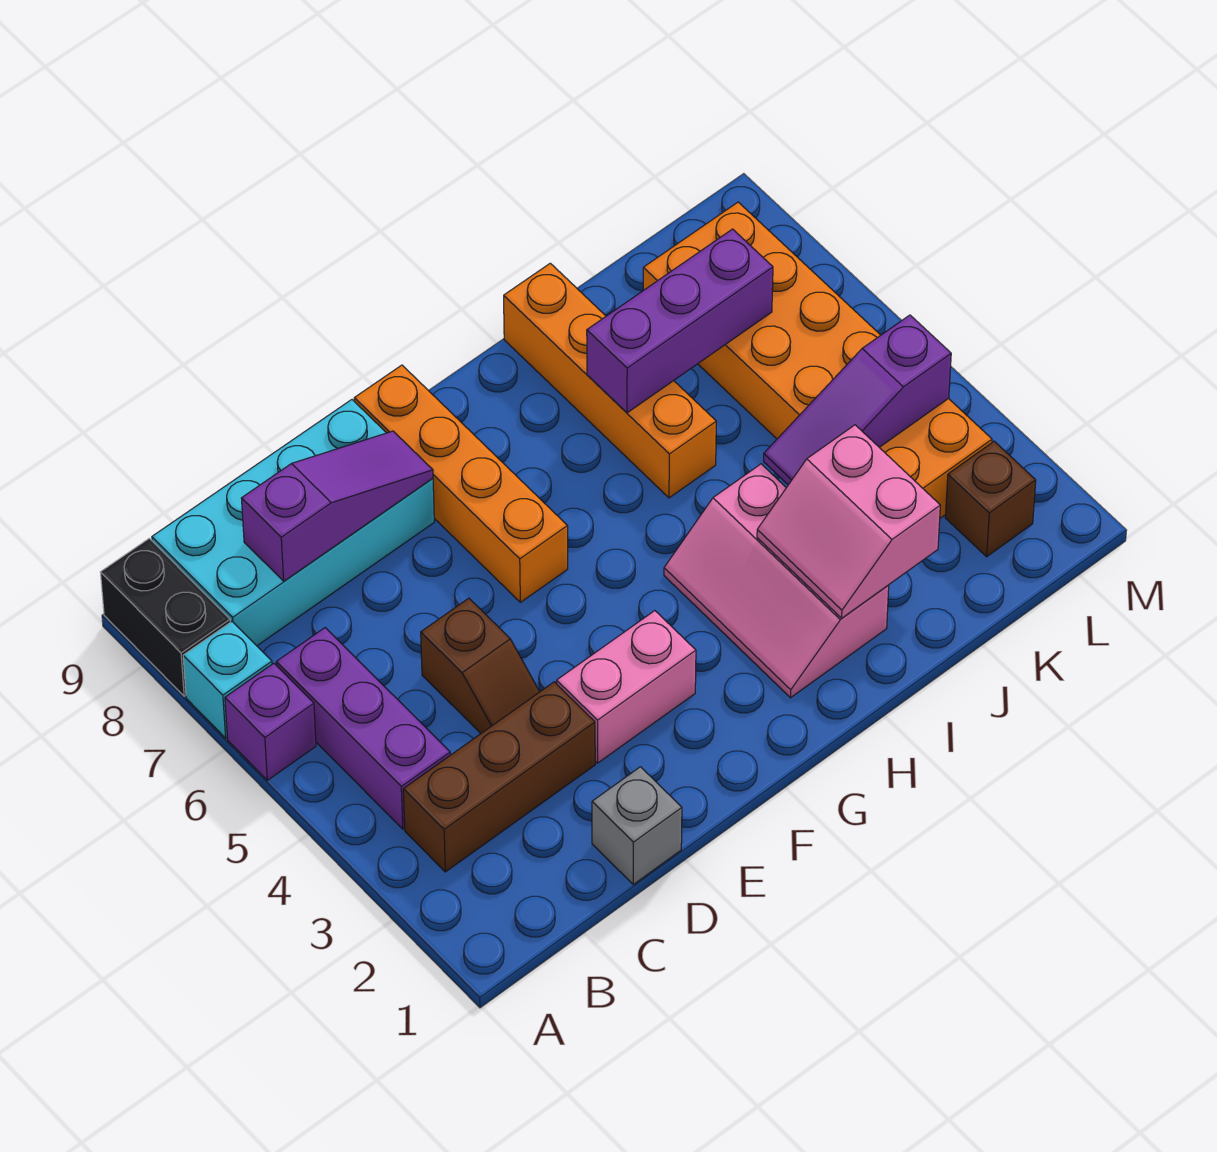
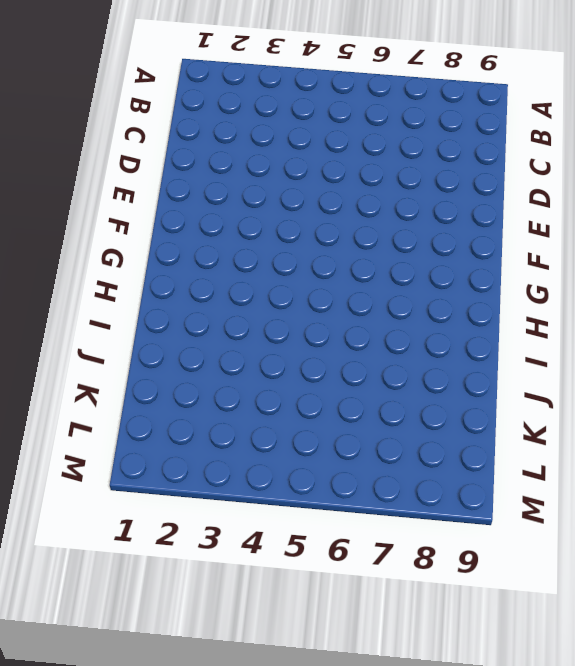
none -> purple brick A6 level 1
none -> cyan brick A7 level 1
none -> black brick A8:A9 level 1

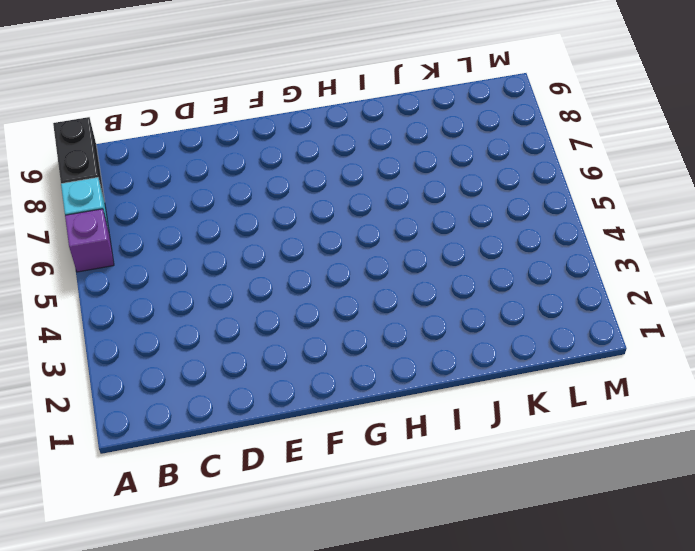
none -> brown brick B3:D3 level 1
none -> purple brick B4:B6 level 1
none -> cyan brick B8:E9 level 1

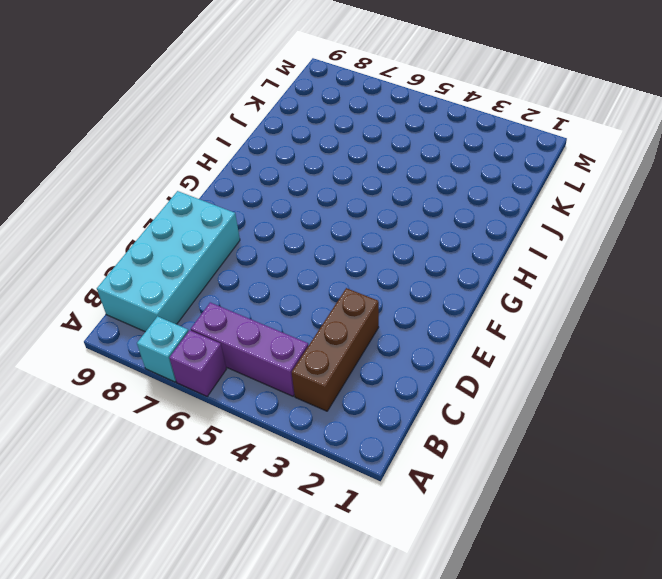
none -> black brick A8:A9 level 1
none -> grey brick D1 level 1
none -> brown slope D4:D5 level 1 top 5

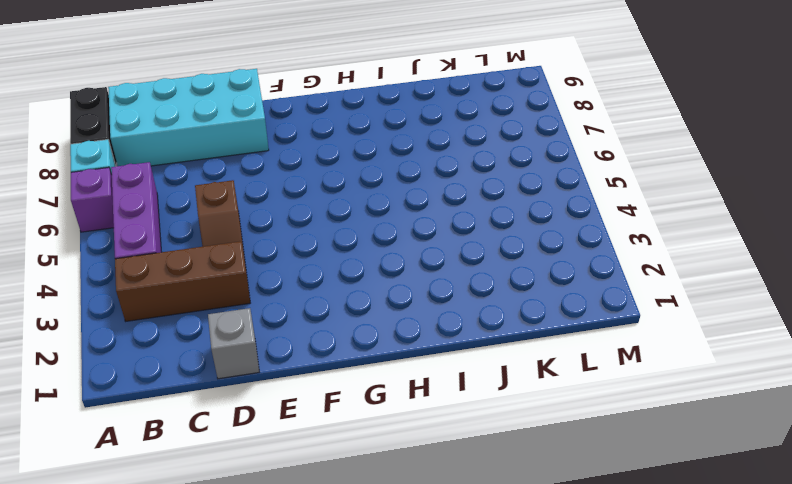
none -> pink brick E3:F3 level 1
none -> orange brick F6:F9 level 1
none -> pink slope H2:I4 level 1 top I

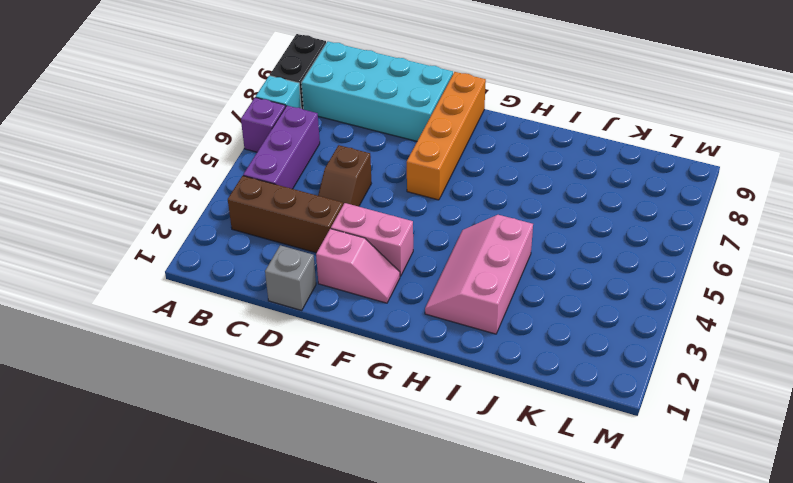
pink slope E2:F2 level 1 top E -> none
none -> orange brick I6:I9 level 1
none -> orange brick K3:L8 level 1
none -> brown brick L2 level 1

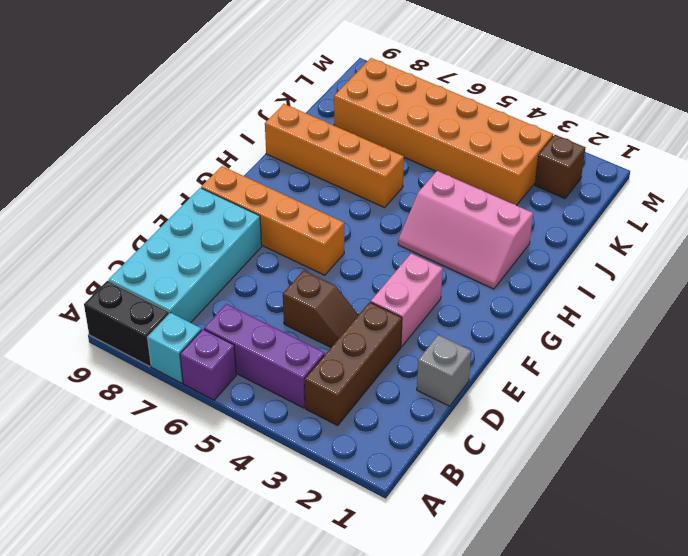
none -> purple slope C8:E8 level 2 top C
none -> pink slope I2:J3 level 2 top J
none -> purple brick I7:K7 level 2

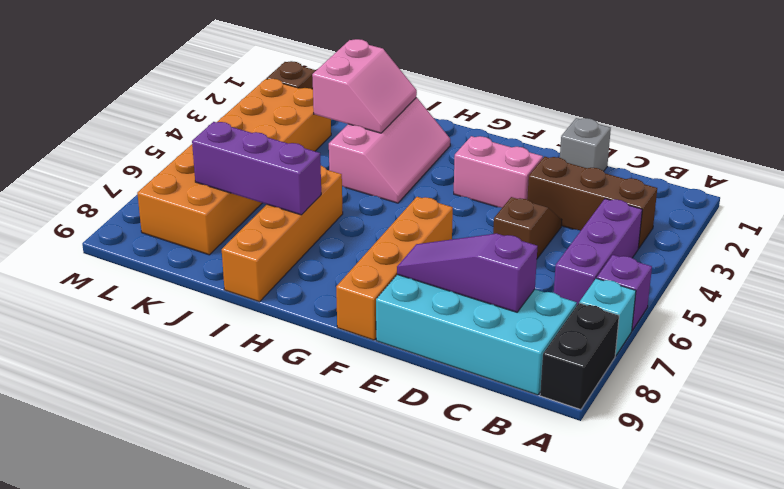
none -> purple slope J4:L4 level 2 top L

